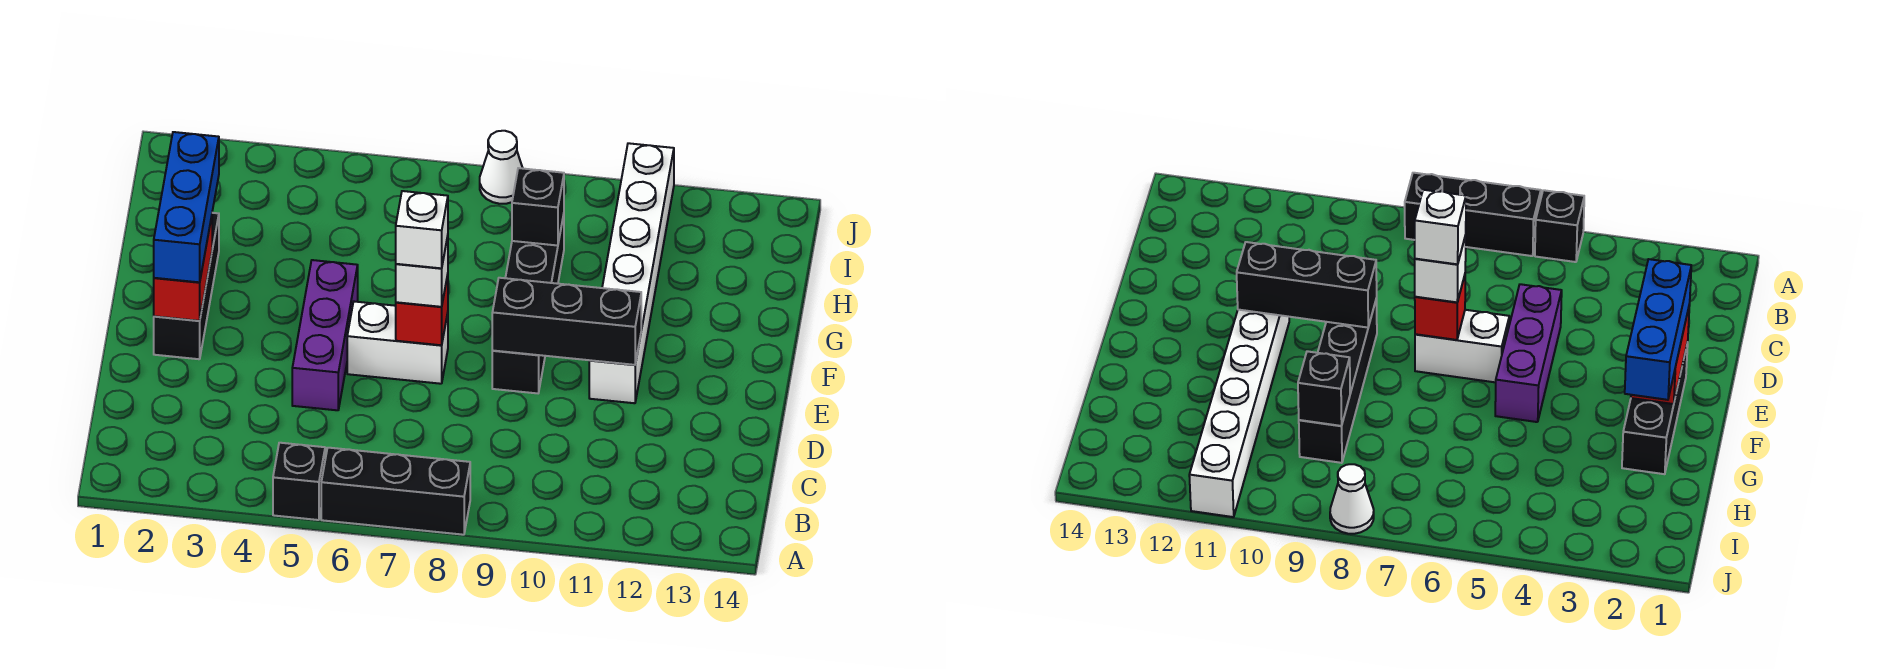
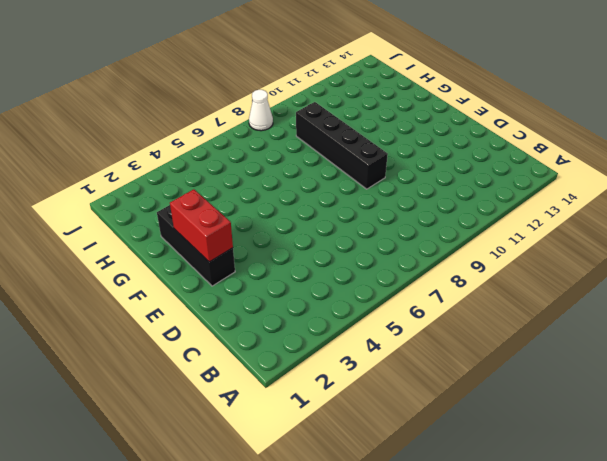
none -> black brick A5 level 1
none -> black brick A6:A8 level 1
none -> purple brick D5:F5 level 1

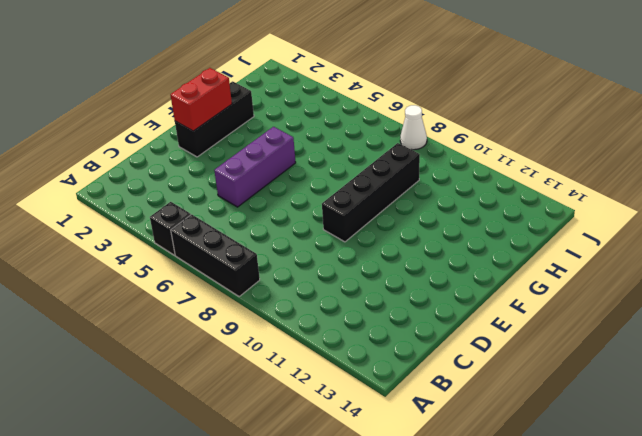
none -> white brick E6:E7 level 1
none -> white brick E11:J11 level 1
none -> red brick E7 level 2

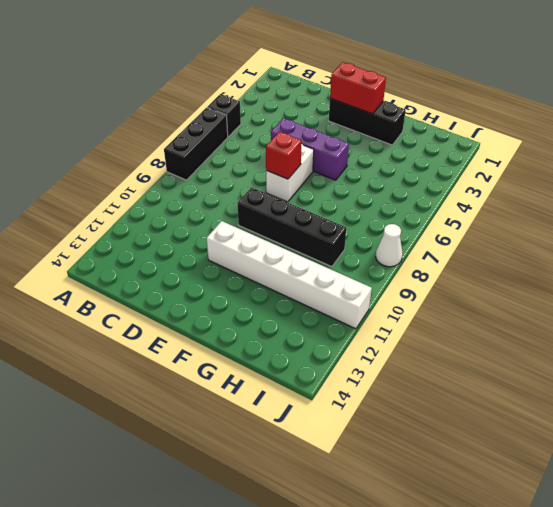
none -> black brick E9:E11 level 2
none -> black brick H9 level 2
none -> blue brick E2:G2 level 3

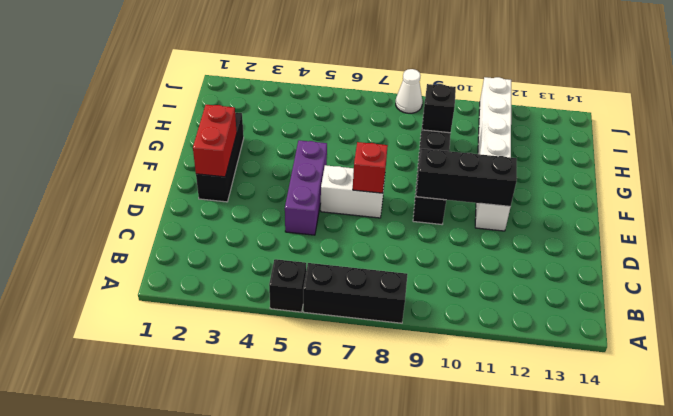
none -> blue brick E2:G2 level 3
none -> white brick E7 level 3
none -> white brick E7 level 4

